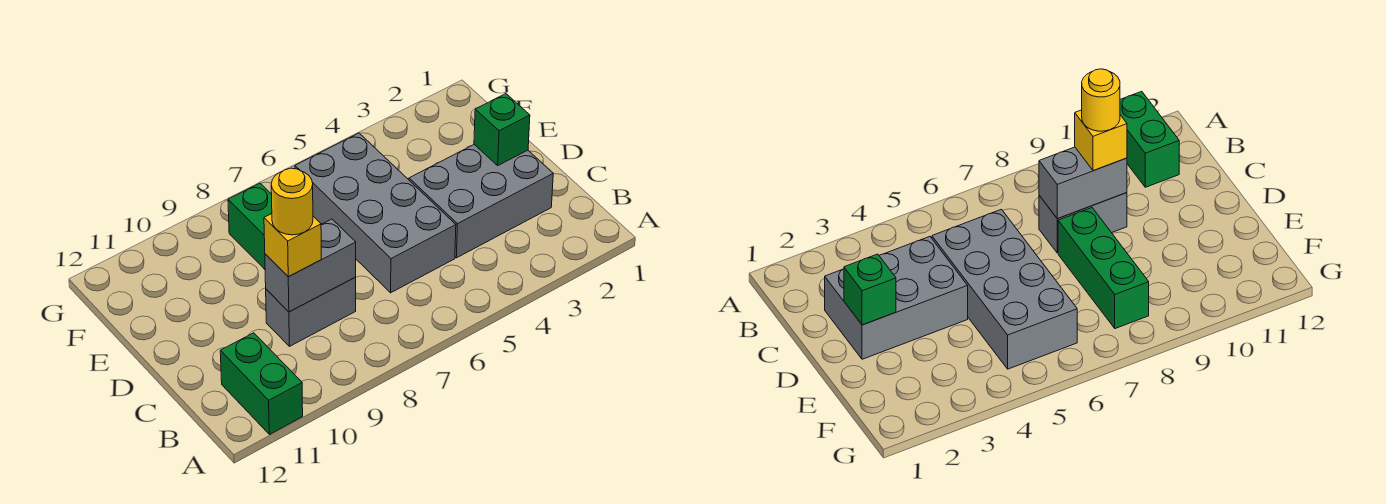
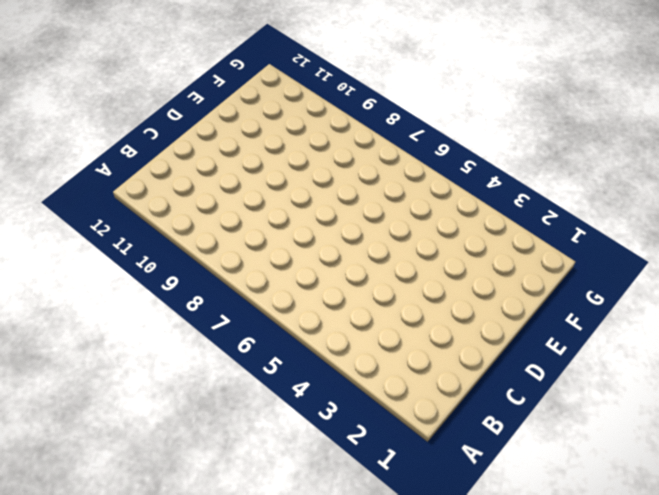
none -> green brick A11:B11 level 1
none -> grey brick C2:D4 level 1

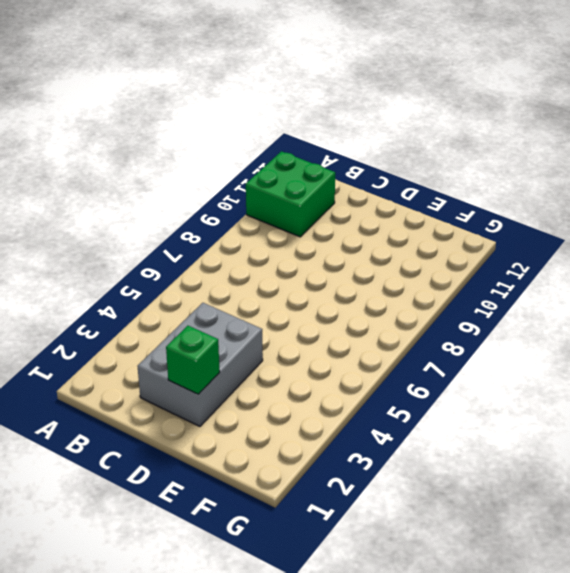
green brick A10:B11 level 1 -> green brick A11:B11 level 1
none -> grey brick C5:F6 level 1
none -> grey brick C8:C9 level 1

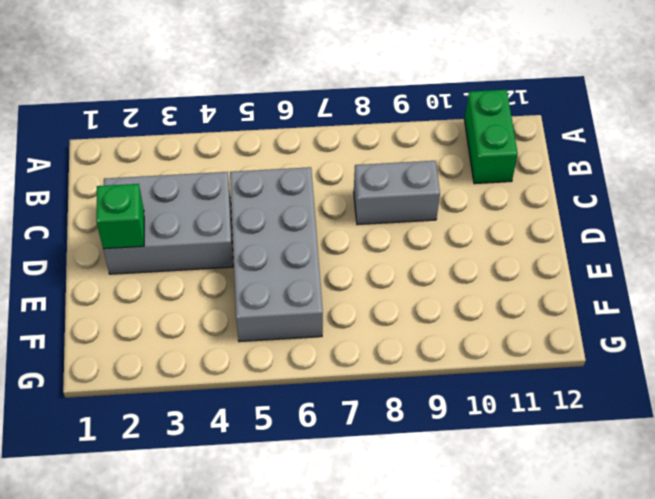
none -> green brick D8:F8 level 1
none -> grey brick C8:C9 level 2

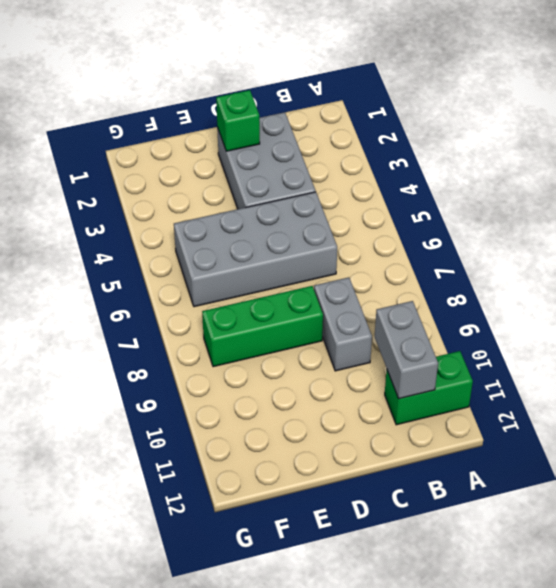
grey brick B10:B11 level 2 -> grey brick C8:C9 level 2
none -> yellow brick C9 level 3
none -> yellow round brick C9 level 4

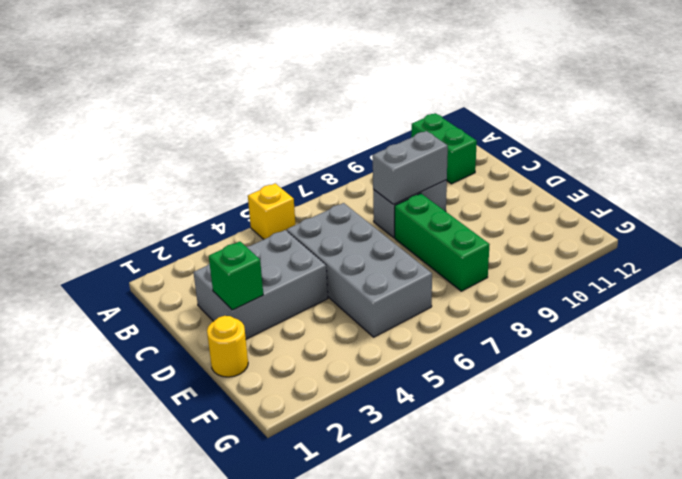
yellow brick A5 level 1 -> yellow brick C9 level 3
yellow round brick E1 level 1 -> yellow round brick C9 level 4

